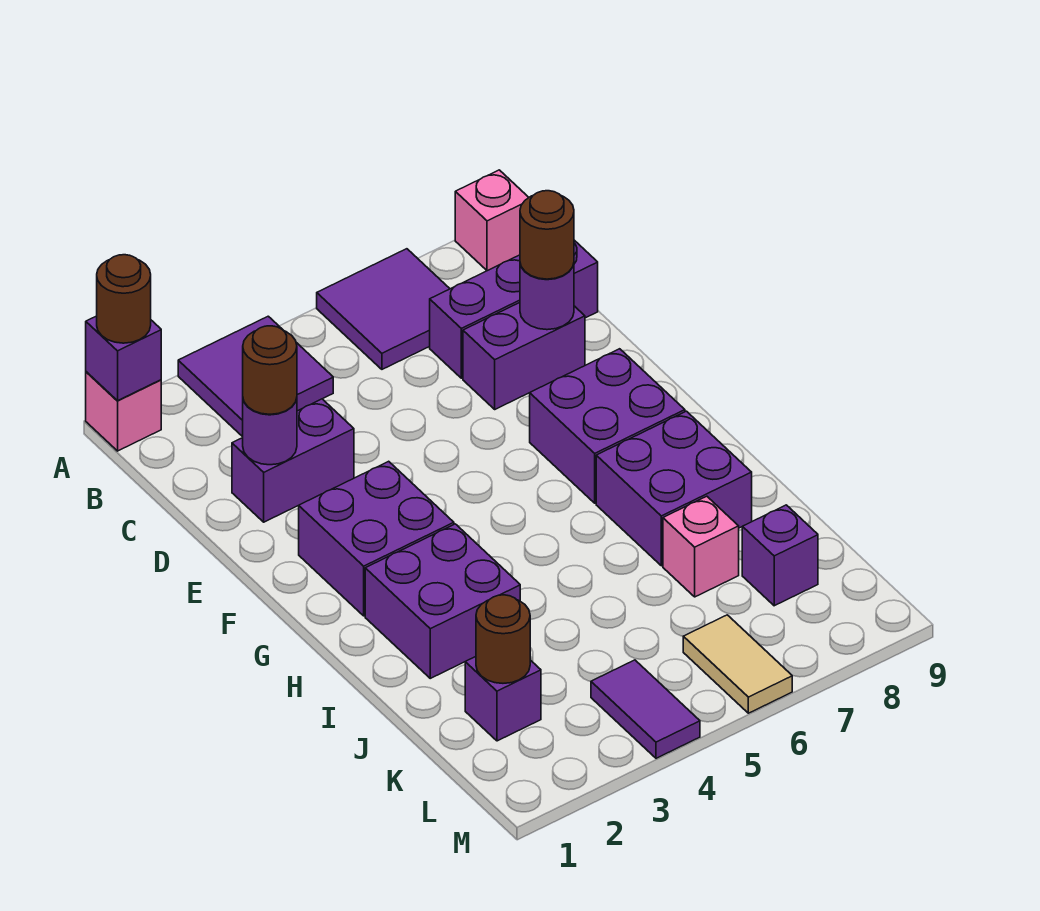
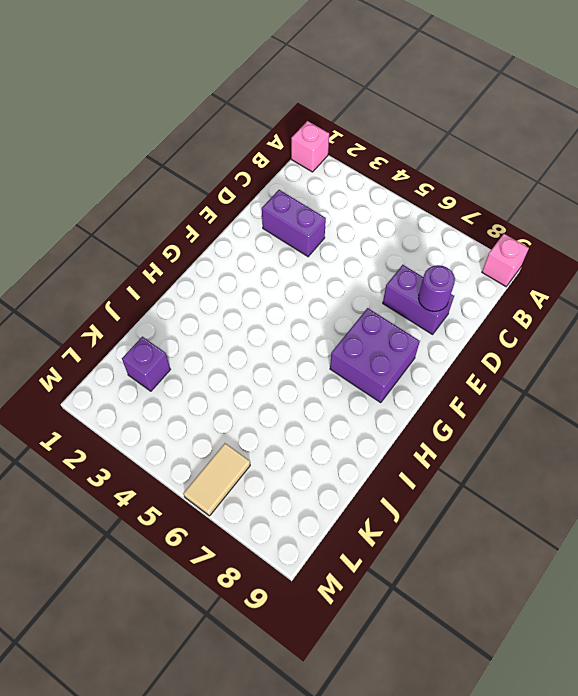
none -> purple tile A3:B4 level 1
none -> purple tile A6:B7 level 1
none -> purple brick C7:C9 level 1

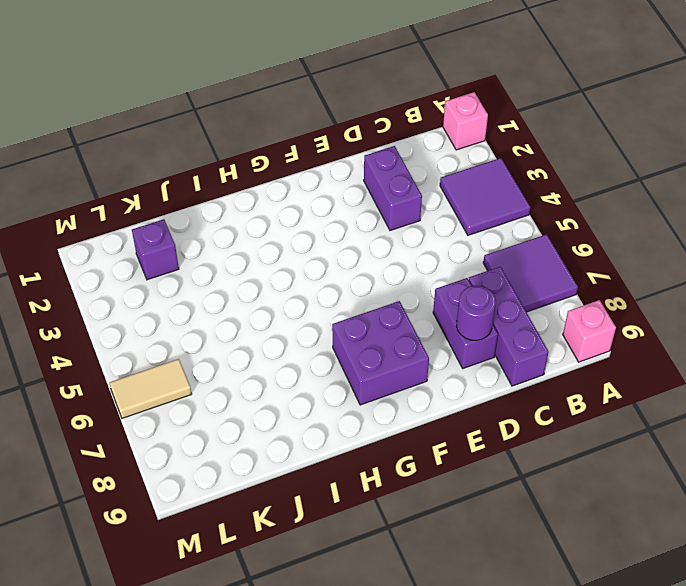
none -> purple brick F2:G3 level 1
none -> purple brick H2:I3 level 1
none -> purple brick H7:I8 level 1

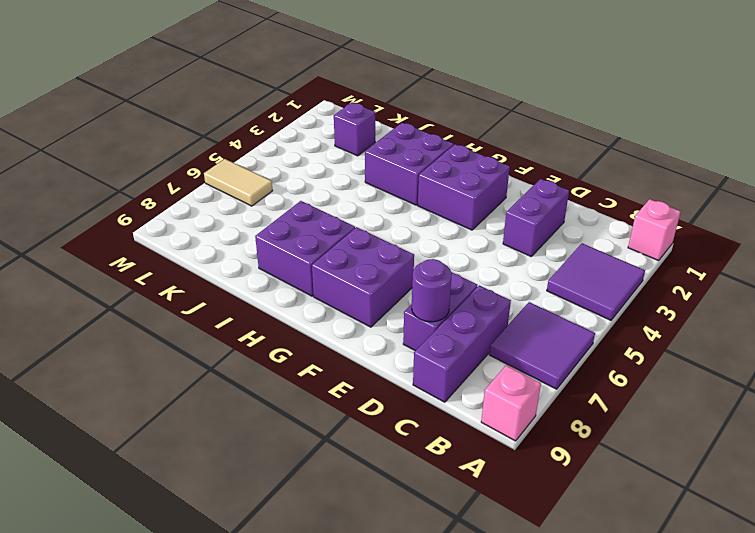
none -> pink brick J7 level 1
none -> purple brick K8 level 1
none -> purple tile L4:M4 level 1

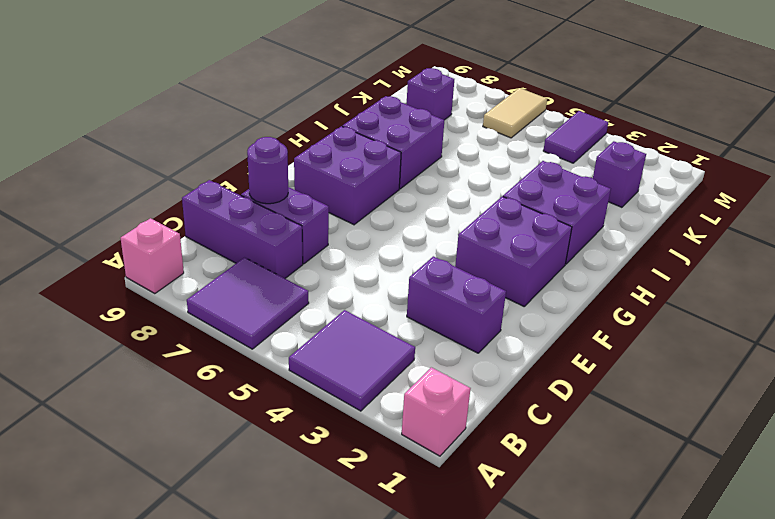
none -> pink brick J7 level 1
none -> purple brick A1 level 2
none -> purple round brick D2 level 2

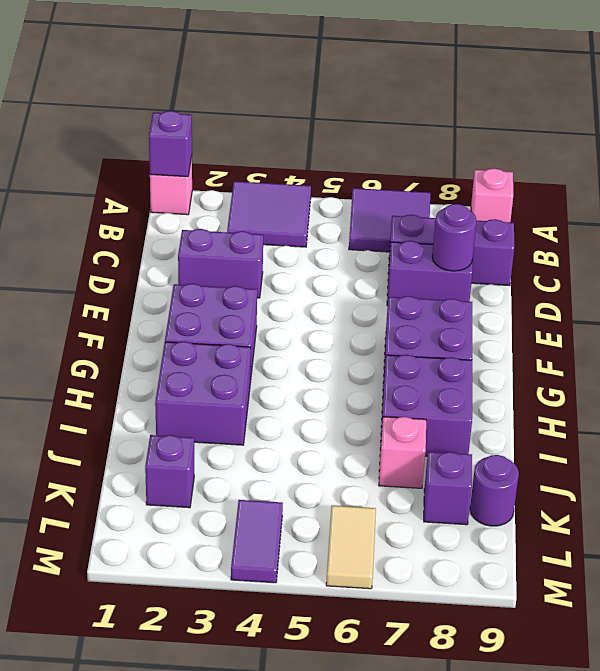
purple round brick K9 level 1 -> purple round brick D2 level 2
none -> brown round brick K2 level 2
none -> brown round brick A1 level 3
none -> brown round brick D2 level 3

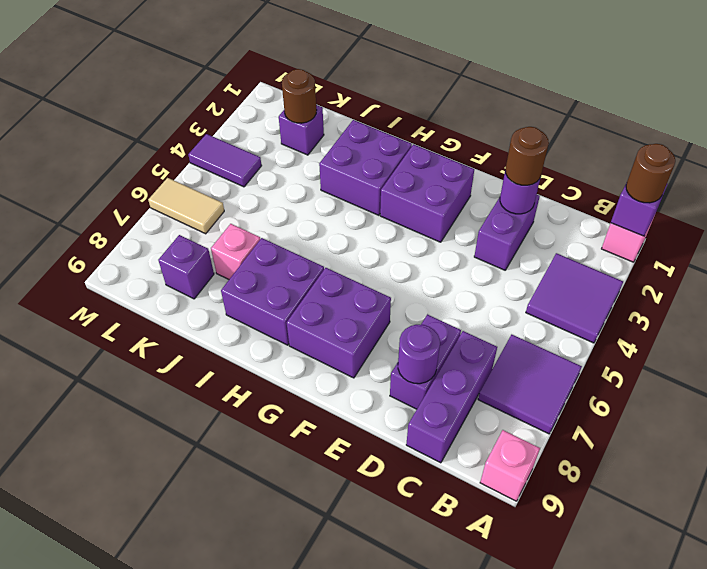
none -> brown round brick D8 level 3

